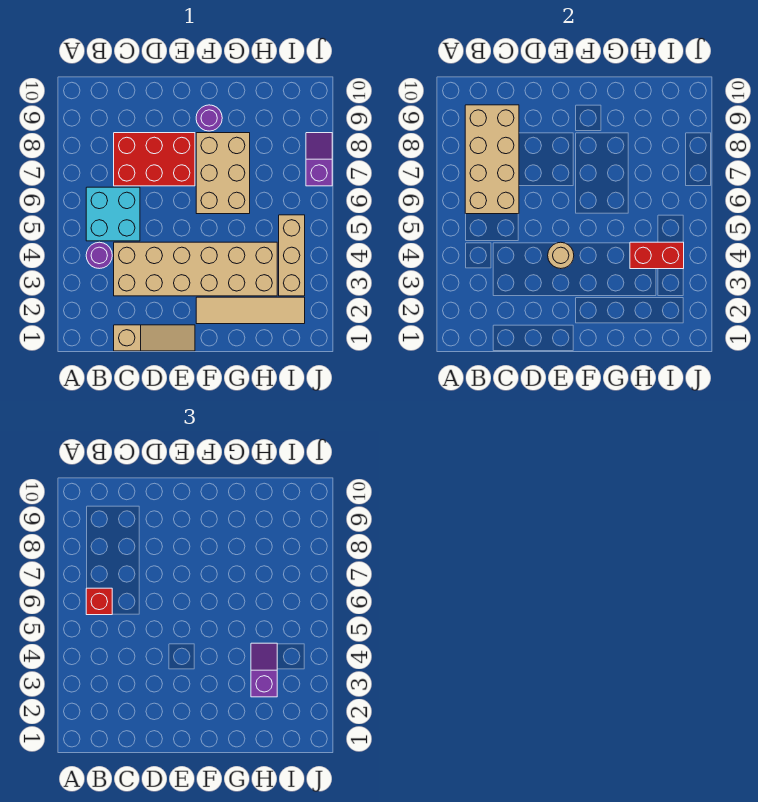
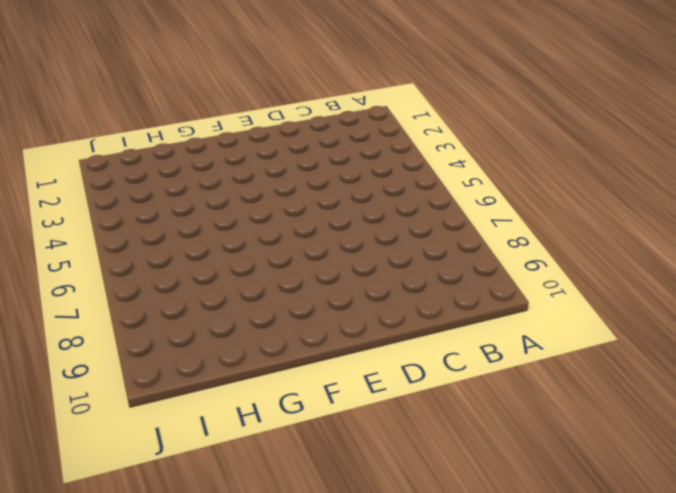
none -> purple round brick B4 level 1
none -> cyan brick B5:C6 level 1
none -> tan slope C1:E1 level 1 top C

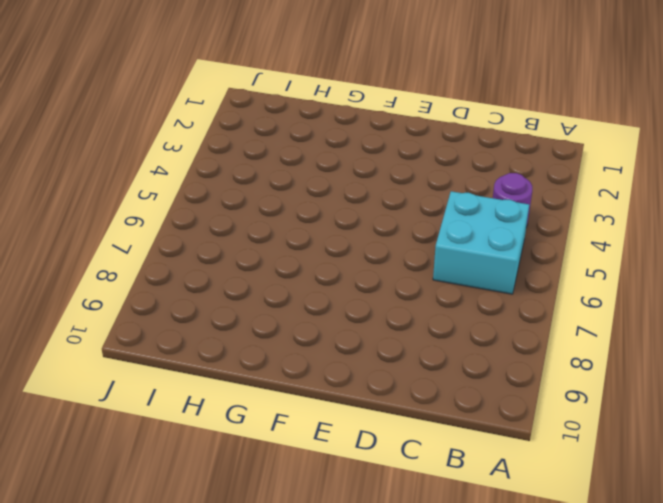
none -> tan slope C1:E1 level 1 top C
none -> tan brick C3:H4 level 1
none -> red brick C7:E8 level 1

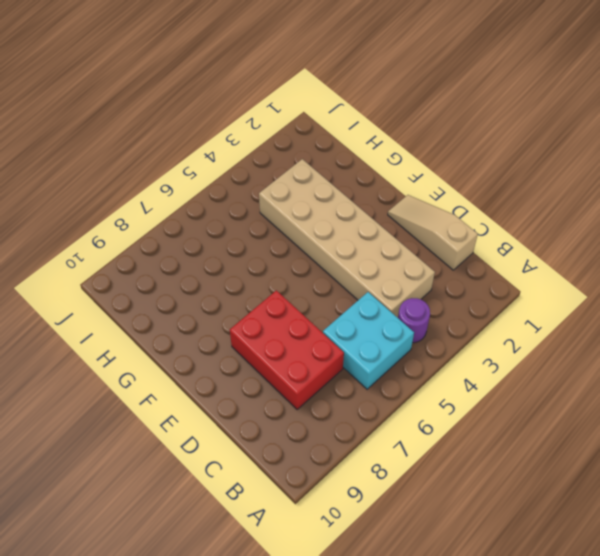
none -> tan tile F2:I2 level 1
none -> tan brick F6:G8 level 1
none -> purple round brick F9 level 1

